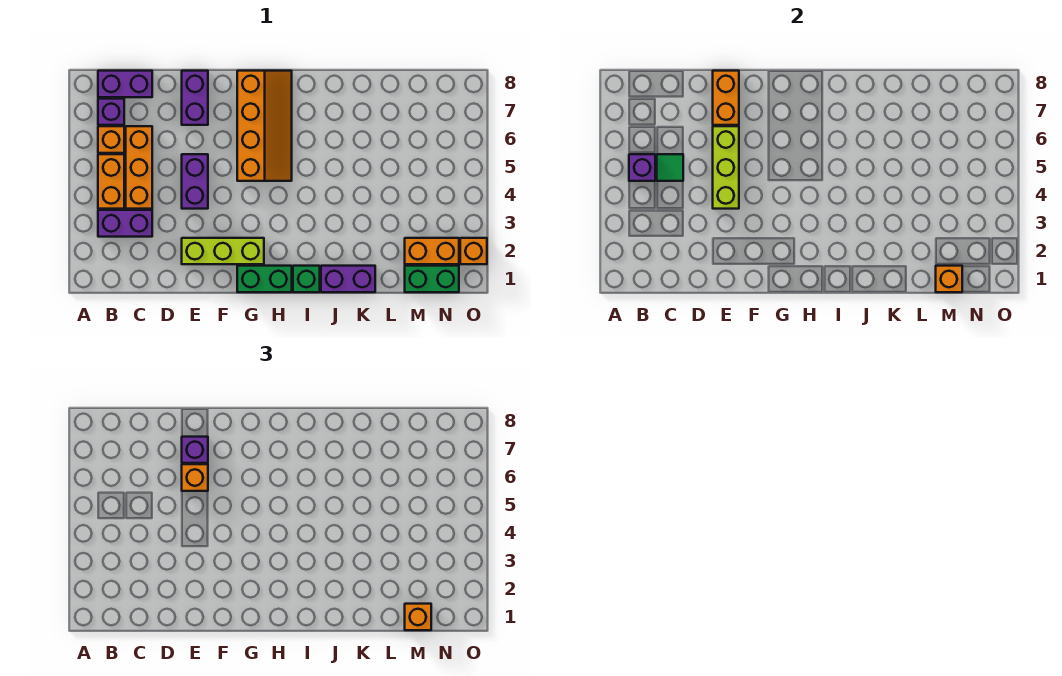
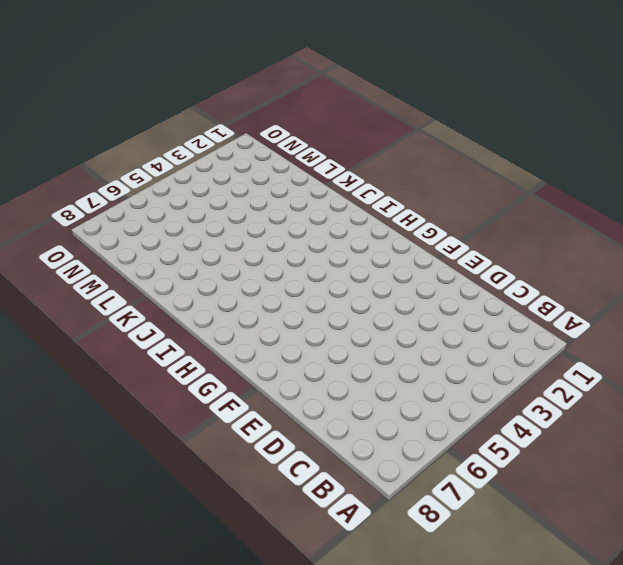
none -> purple brick B3:C3 level 1
none -> orange brick B4:B5 level 1
none -> orange brick B6 level 1

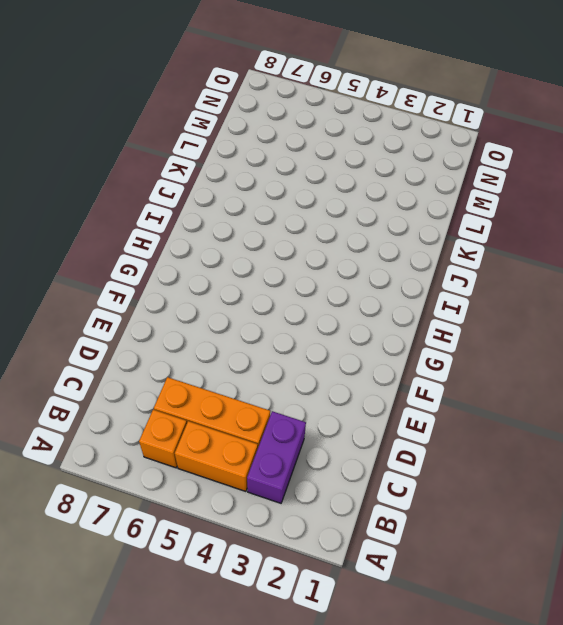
none -> purple brick B7 level 1
none -> purple brick B8:C8 level 1
none -> lime brick E2:G2 level 1

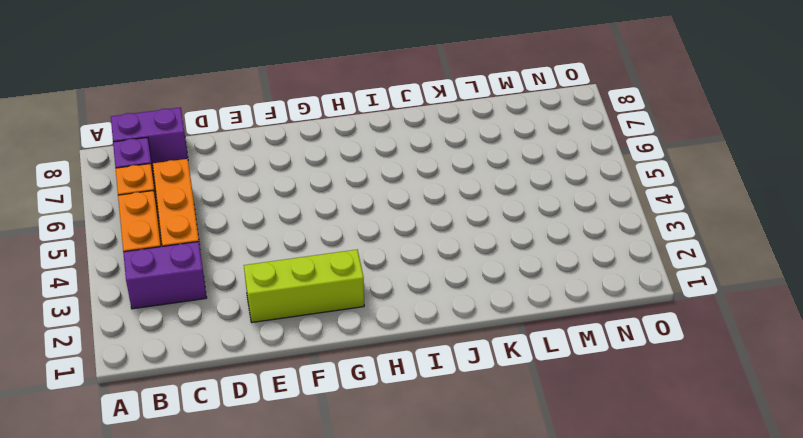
none -> purple brick E4:E5 level 1
none -> purple brick E7:E8 level 1
none -> green brick G1:H1 level 1

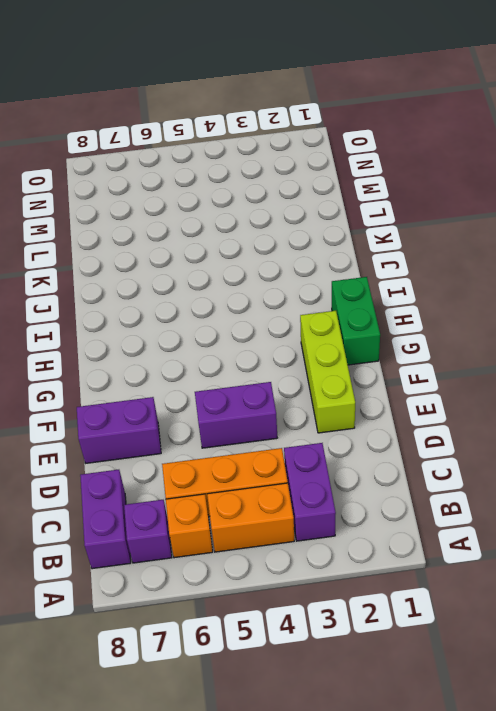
none -> orange slope G5:H8 level 1 top G
none -> green brick I1 level 1
none -> purple brick J1:K1 level 1

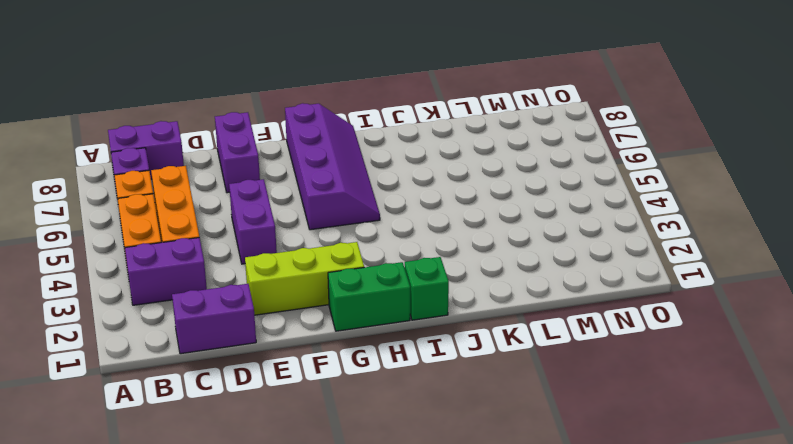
purple brick C1:D1 level 1 -> purple brick J1:K1 level 1
purple slope G5:H8 level 1 top G -> orange slope G5:H8 level 1 top G
none -> green brick M1:N1 level 1
none -> orange brick M2:N2 level 1
none -> orange brick O2 level 1

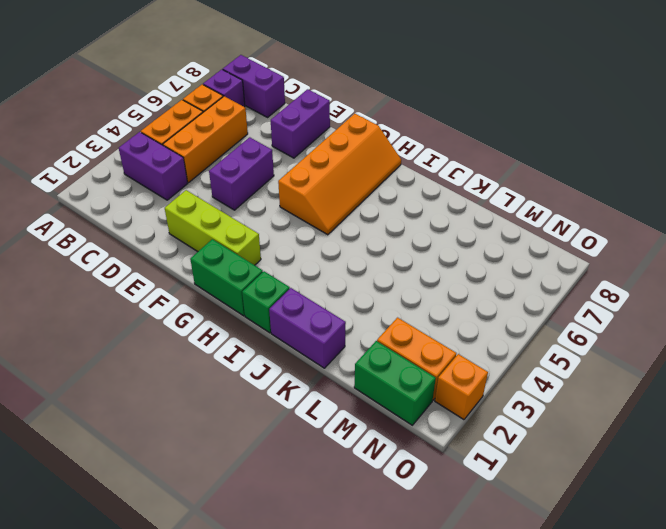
none -> purple brick B5 level 2
none -> green tile C5 level 2
none -> lime brick E4:E6 level 2

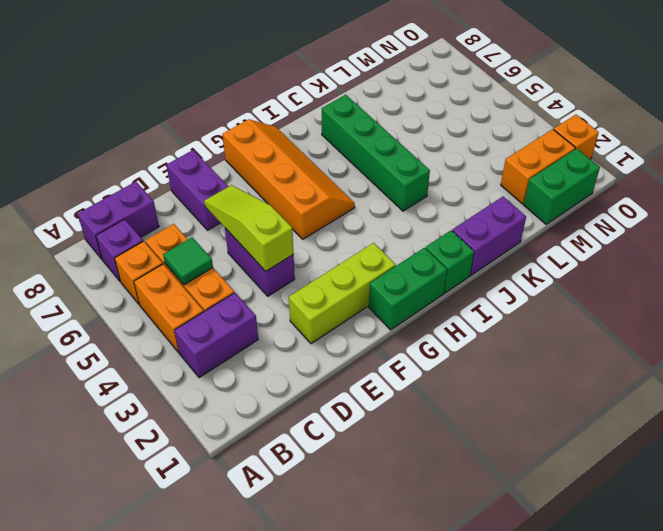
lime slope E4:E6 level 2 top 4 -> lime brick E4:E6 level 2
green brick J4:J7 level 1 -> none
none -> purple brick B5 level 2
none -> orange brick E7:E8 level 2
none -> orange brick M1 level 2

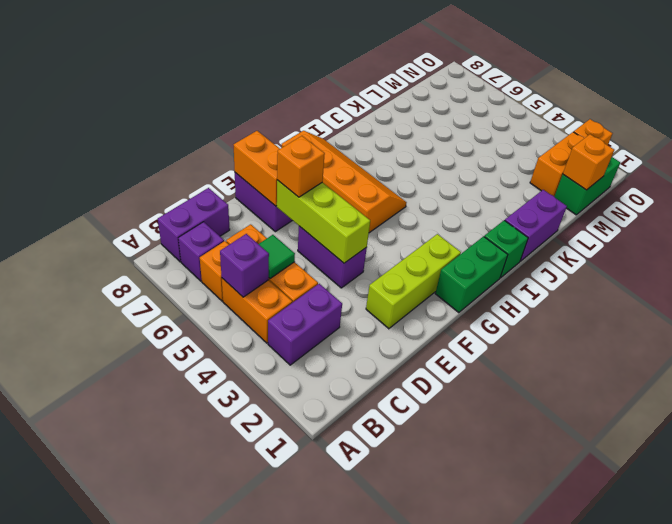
none -> purple brick E7 level 3
none -> orange brick M1 level 3

